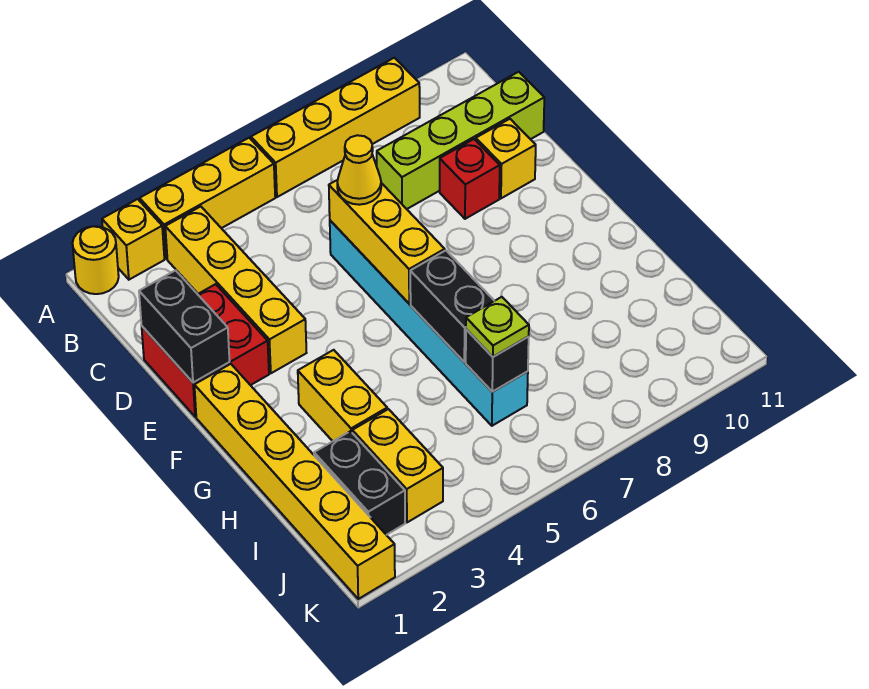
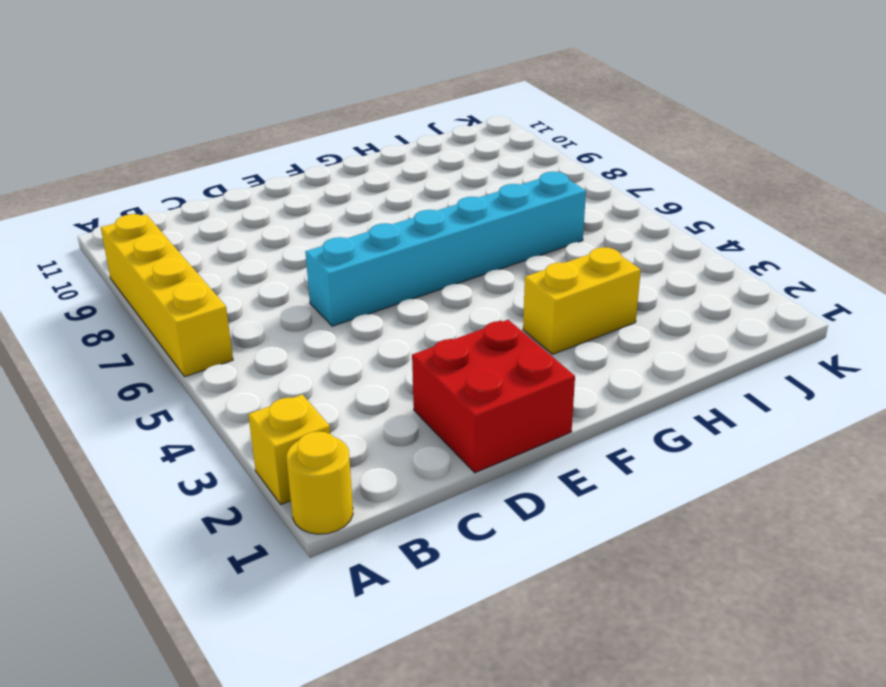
none -> yellow brick A3:A5 level 1
none -> yellow brick B3:E3 level 1
none -> lime brick C8:C11 level 1

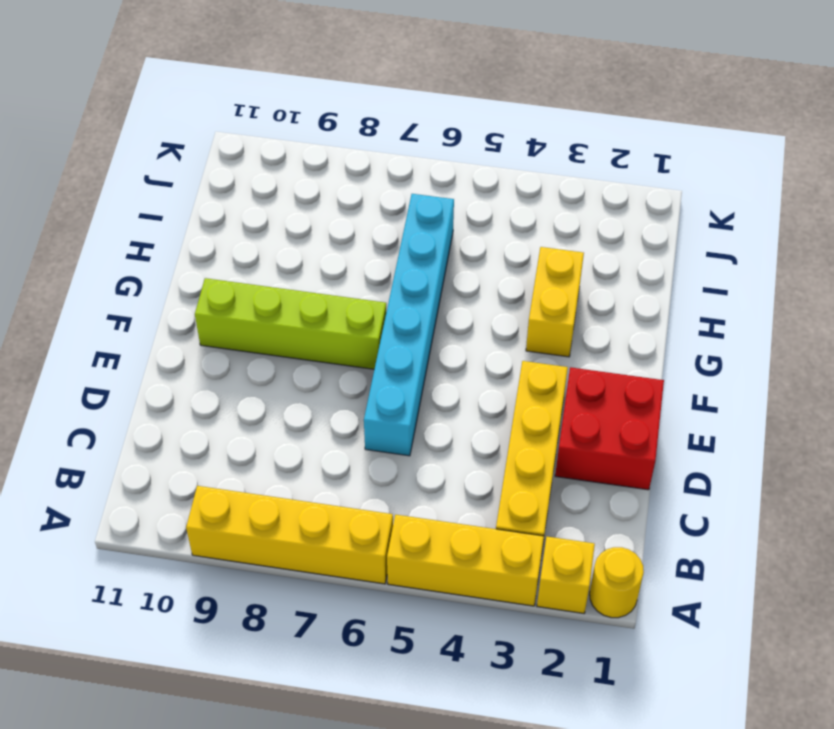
lime brick F7:F10 level 1 -> lime brick C8:C11 level 1
none -> red brick D9 level 1
none -> yellow brick D10 level 1
none -> yellow brick F1:K1 level 1

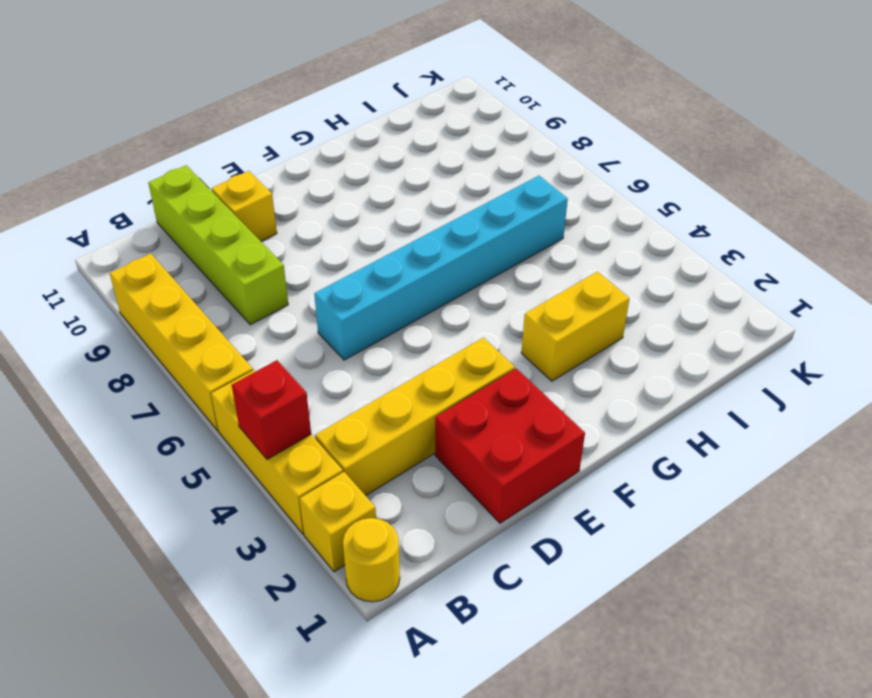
red brick A4 level 2 -> red brick D9 level 1
none -> yellow brick F1:K1 level 1
none -> black brick I2:J2 level 1
none -> yellow brick I3:J3 level 1

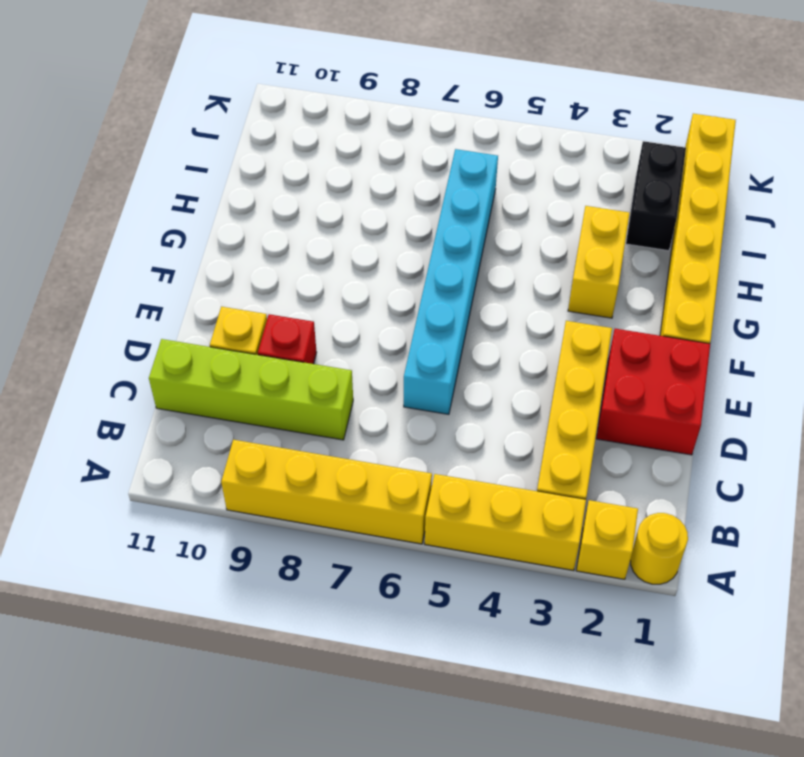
none -> yellow brick I3:J3 level 1
none -> black brick D1:E1 level 2
none -> yellow brick D6:F6 level 2

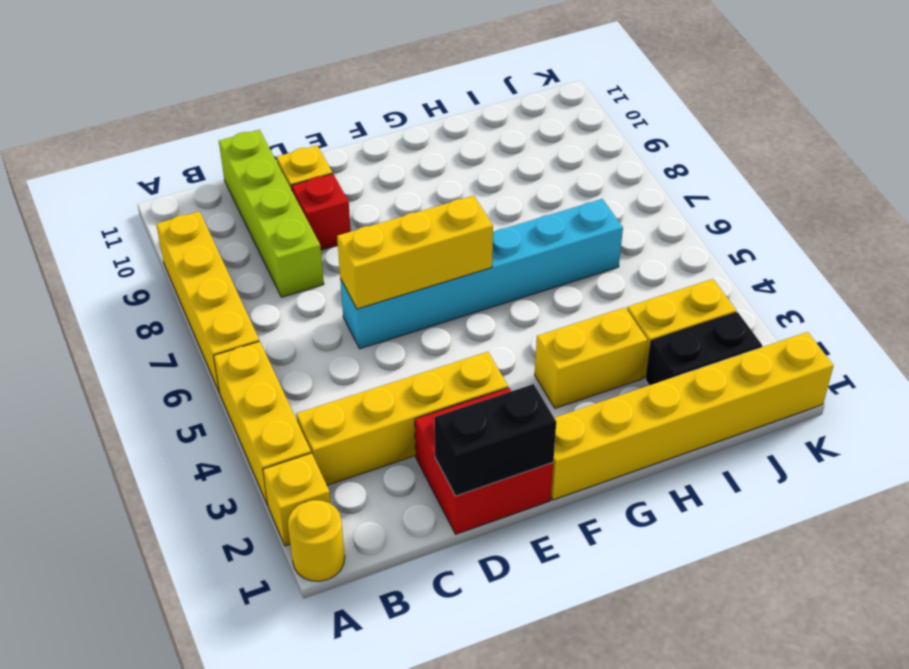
none -> black brick G6:H6 level 2
none -> black brick I6 level 2
none -> yellow cone D6 level 3

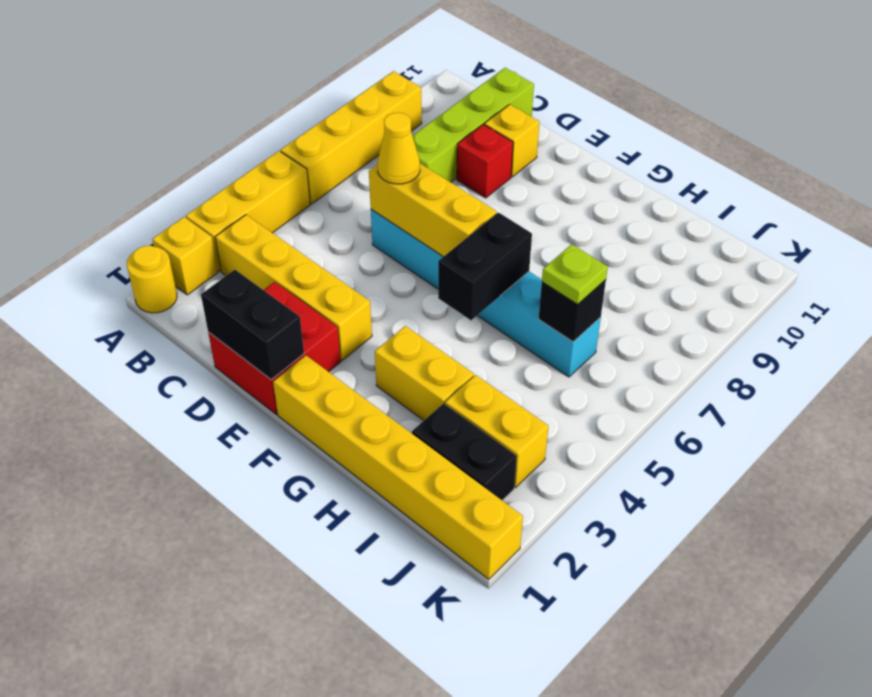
black brick G5:G6 level 2 -> black brick G6:H6 level 2

